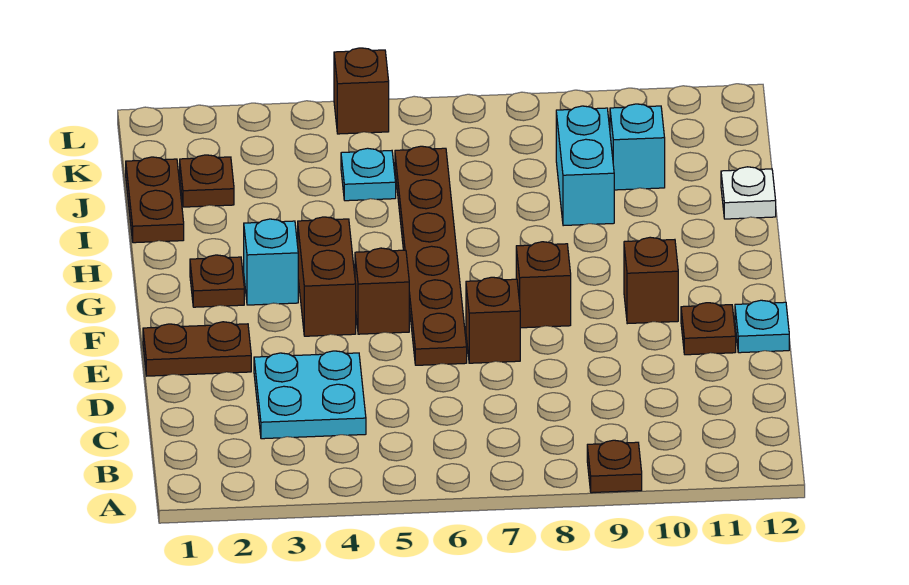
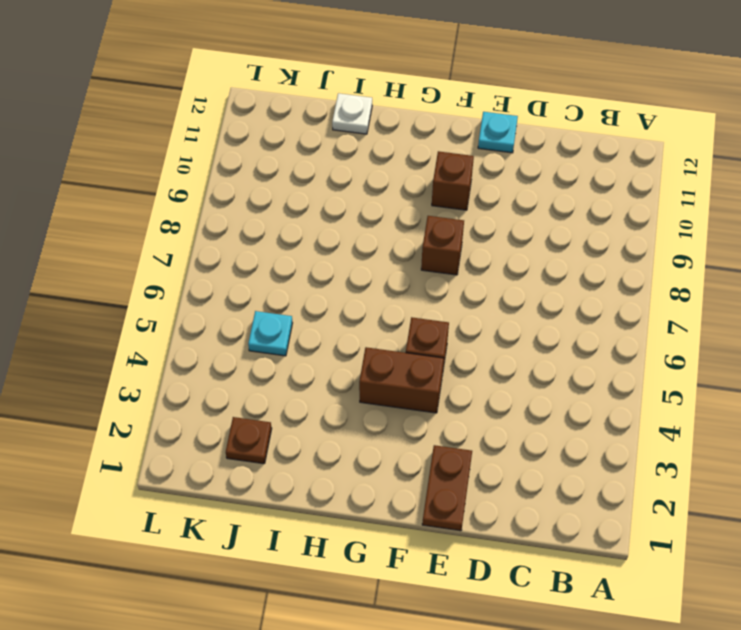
none -> brown plate A9 level 1
none -> cyan plate C3:D4 level 1
none -> brown plate E6:J6 level 1

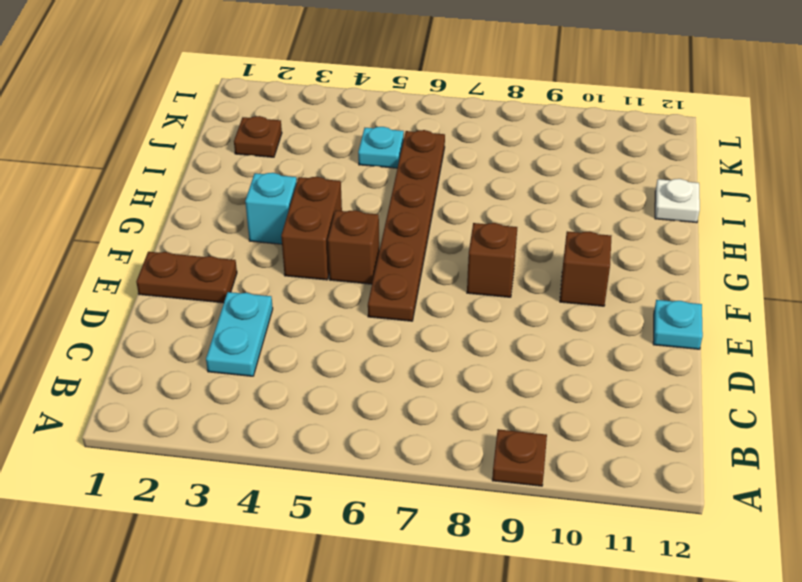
cyan plate C3:D3 level 1 -> cyan plate C3:D4 level 1
none -> brown brick E7 level 1
none -> brown plate E11 level 1
none -> brown plate G2 level 1

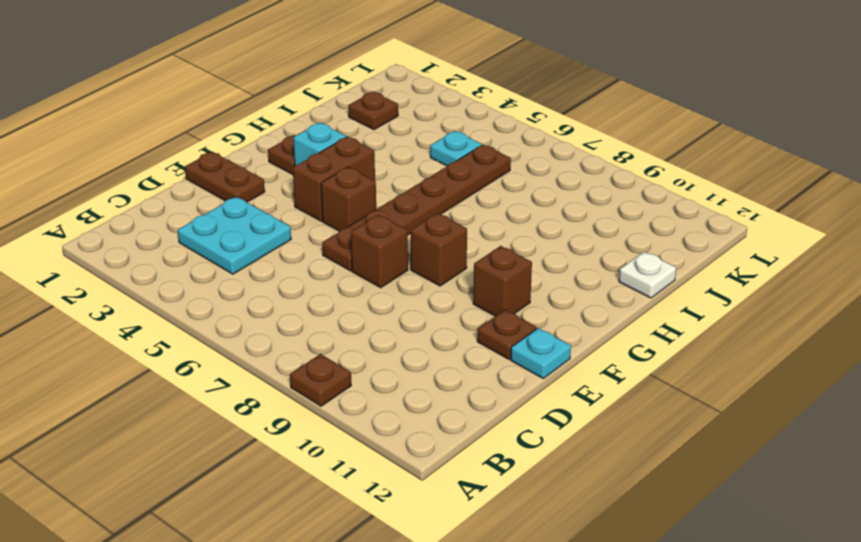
none -> brown plate I1:J1 level 1
none -> cyan brick I9:J9 level 1
none -> cyan brick J10 level 1

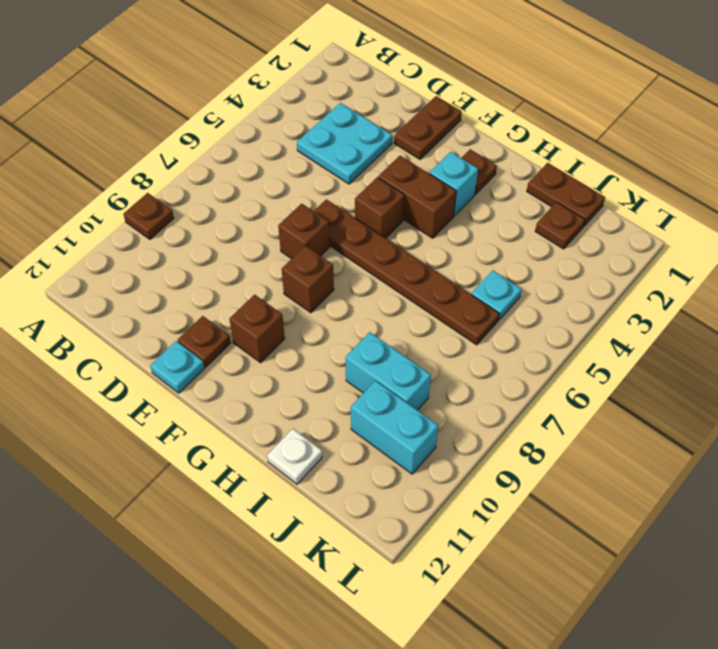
cyan brick J10:K10 level 1 -> cyan brick J10 level 1
none -> brown brick L5 level 1

